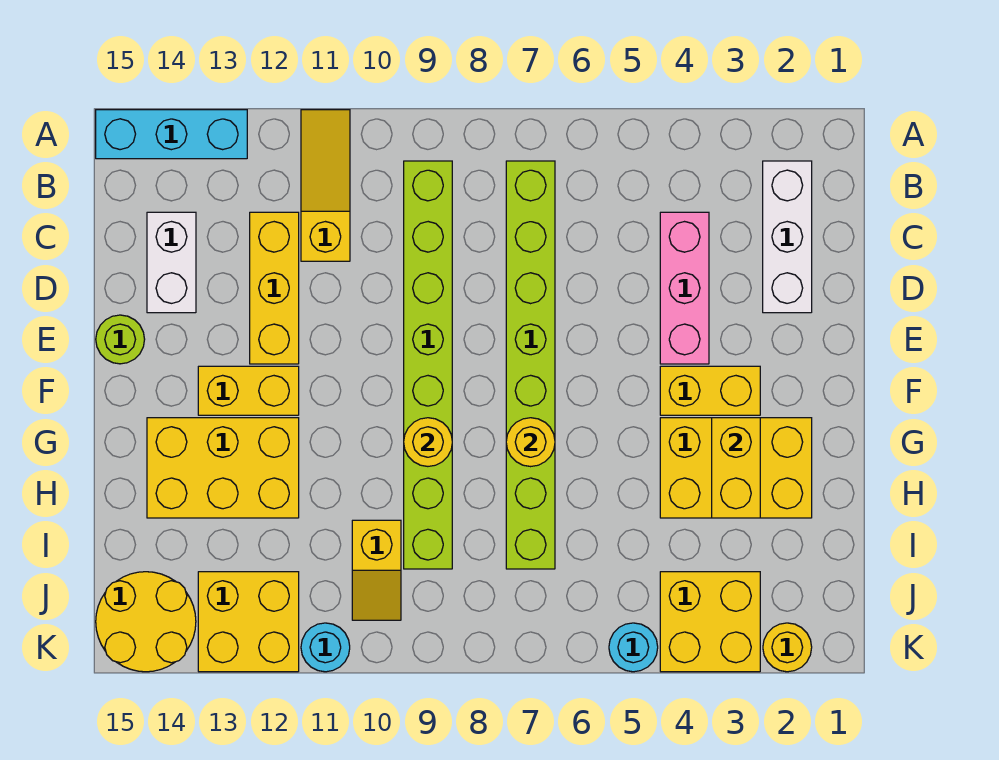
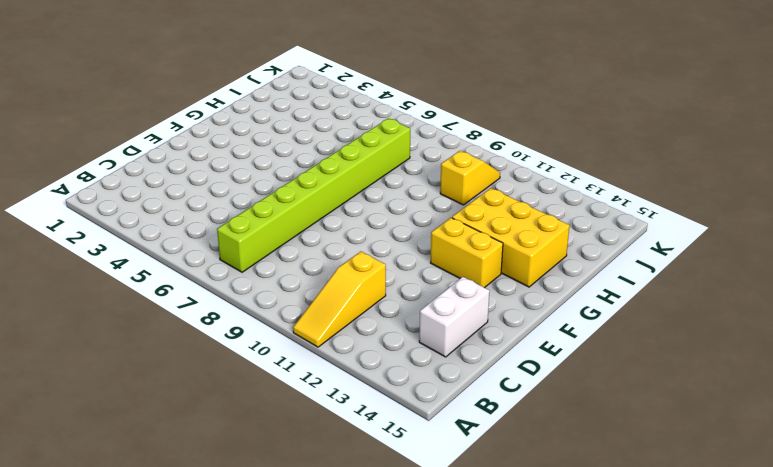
none -> cyan brick A13:A15 level 1
none -> white brick B2:D2 level 1
none -> lime brick B9:I9 level 1

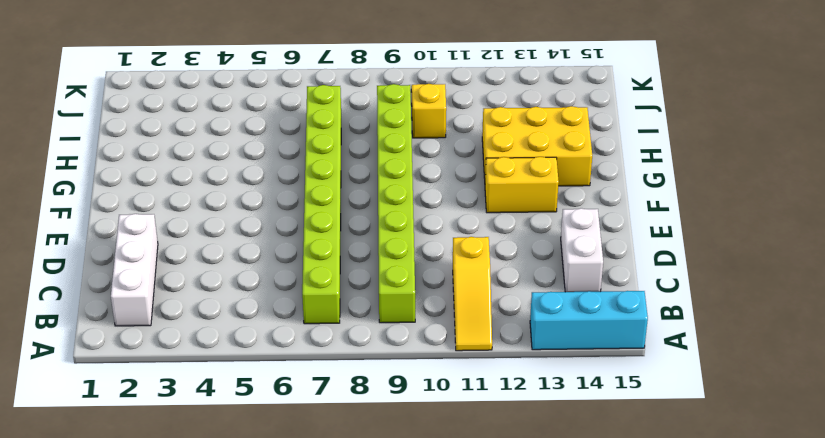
none -> pink brick C4:E4 level 1
none -> yellow brick C12:E12 level 1
none -> lime round brick E15 level 1

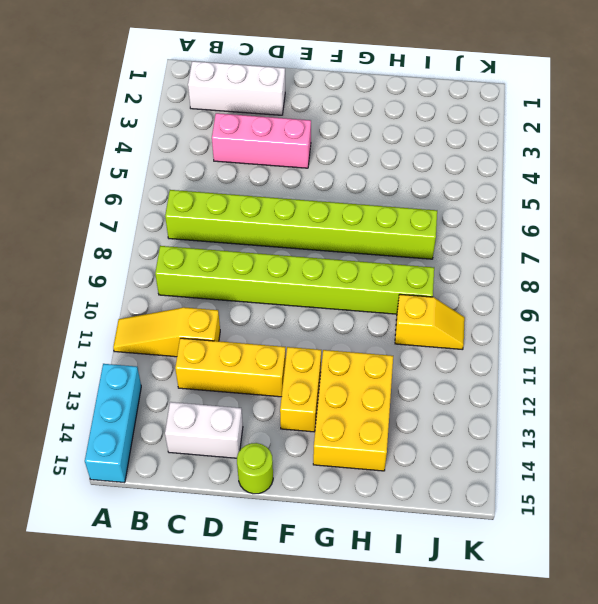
none -> yellow brick F3:F4 level 1
none -> yellow brick G2:H4 level 1
none -> yellow brick J3:K4 level 1

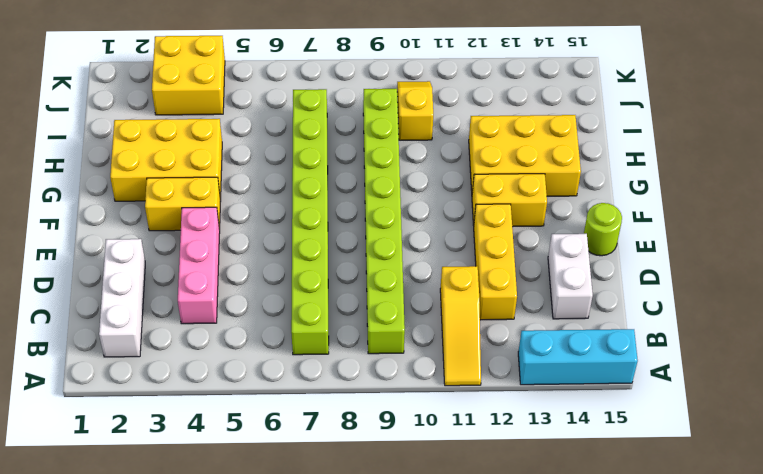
none -> yellow brick J12:K13 level 1
none -> yellow round brick J14:K15 level 1
none -> yellow round brick K2 level 1

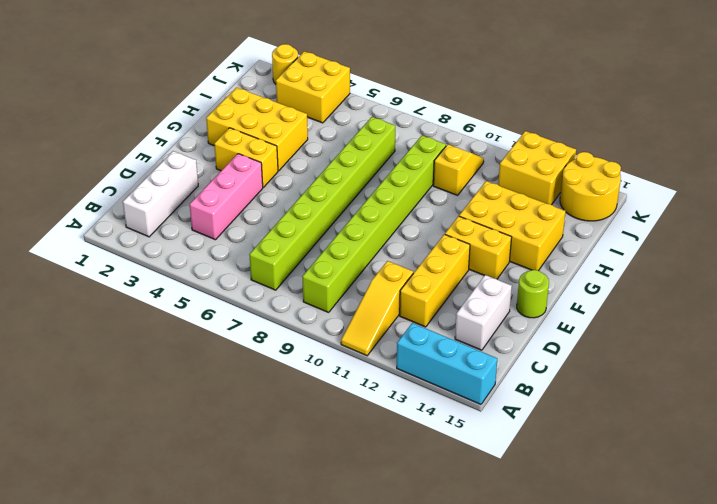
none -> cyan round brick K5 level 1
none -> cyan round brick K11 level 1
none -> yellow brick G3:H3 level 2

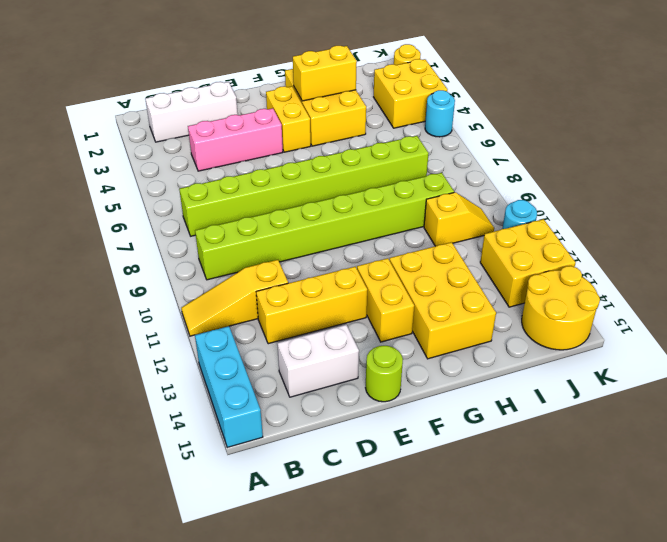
none -> yellow round brick G7 level 2
none -> yellow round brick G9 level 2

